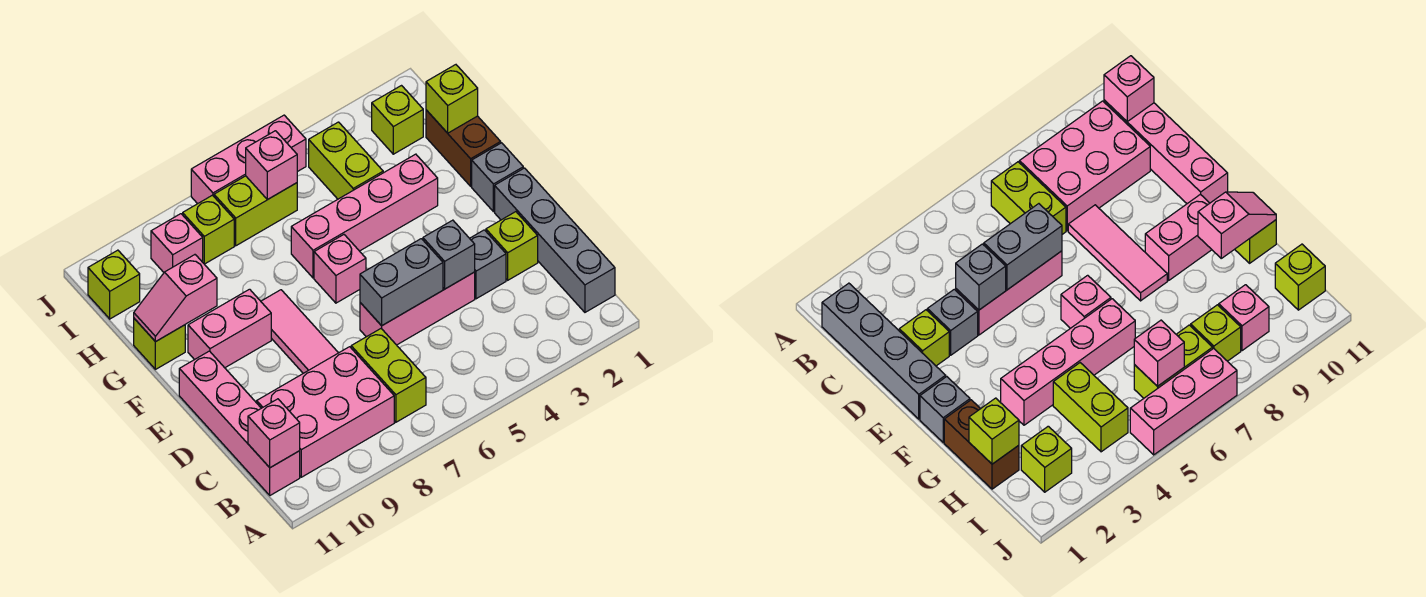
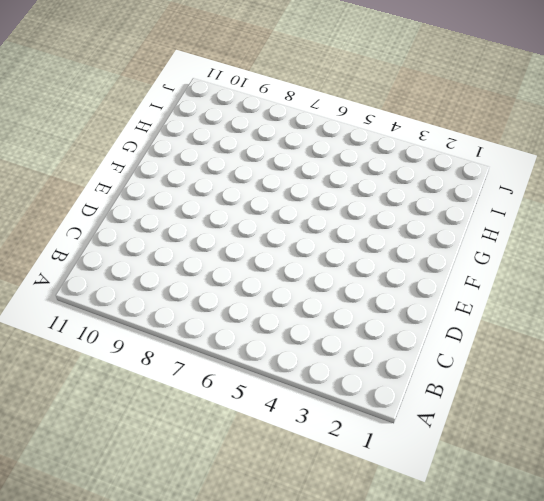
none -> grey brick B1:E1 level 1
none -> lime brick B7:C7 level 1
none -> pink brick B8:C10 level 1

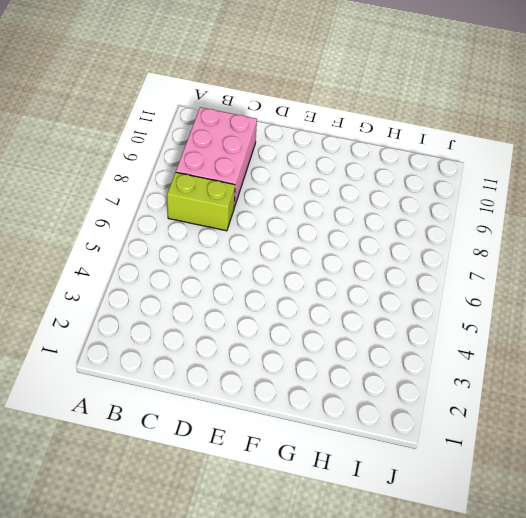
none -> grey brick B1:E1 level 1
none -> pink brick B11:E11 level 1
none -> lime brick D2 level 1

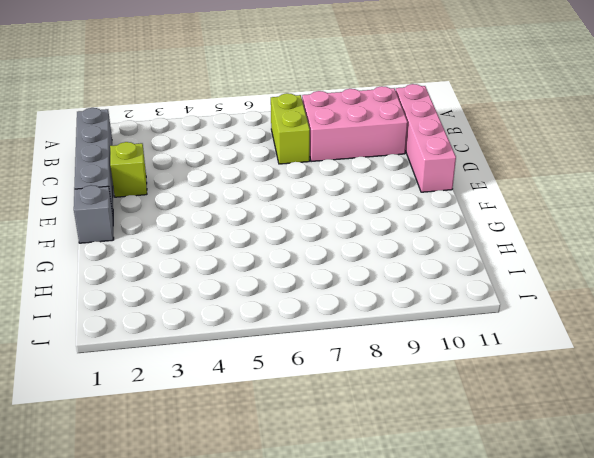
none -> grey brick D3 level 1
none -> pink brick D4:D6 level 1
none -> pink tile D8:F8 level 1

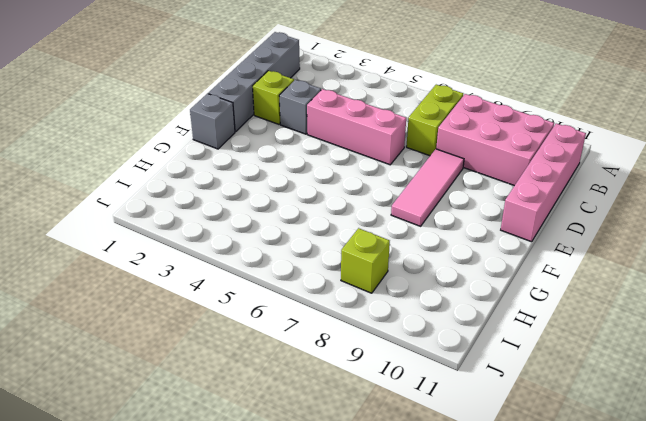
none -> pink brick F6 level 1
none -> pink brick F9:F10 level 1
none -> brown brick G1:H1 level 1

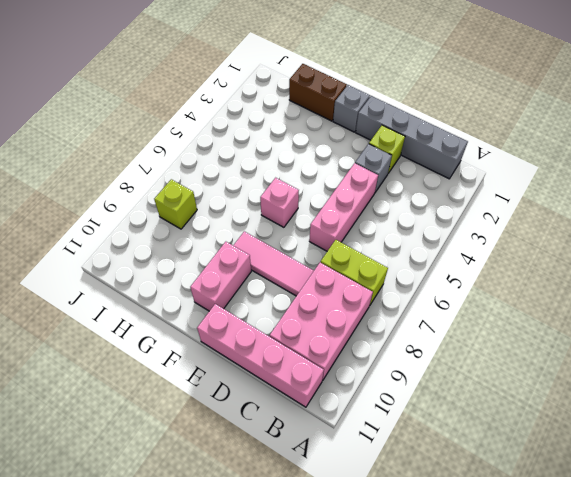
none -> pink brick G3:G6 level 1
none -> lime brick G11 level 1
none -> lime brick H4:I4 level 1

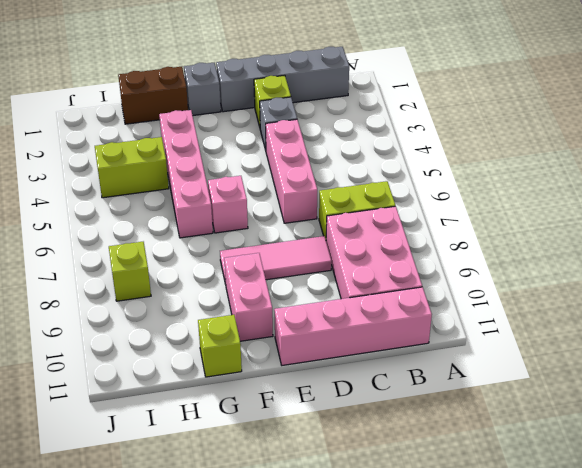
none -> lime brick I2 level 1
none -> lime brick I6:I7 level 1
none -> pink brick I9 level 1

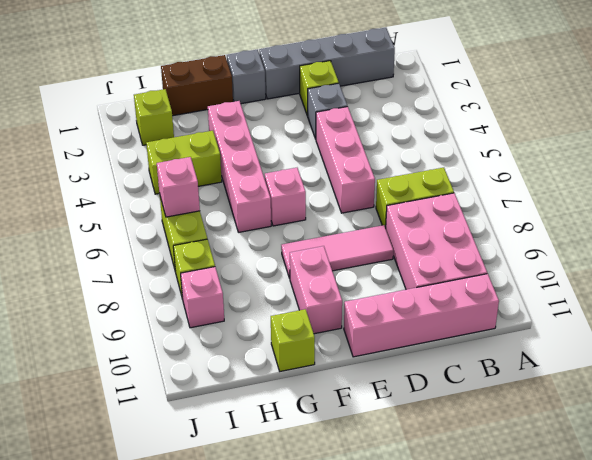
none -> lime brick I11 level 1
none -> pink brick J5:J7 level 1
none -> pink brick B11 level 2

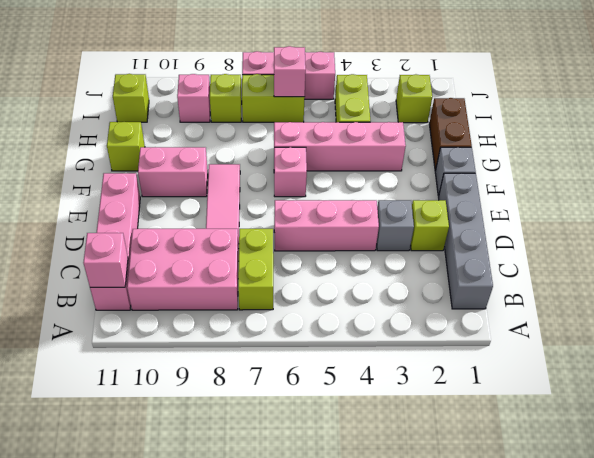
none -> grey brick D4 level 2
none -> grey brick D5:D6 level 2
none -> pink slope G10:G11 level 2 top 10

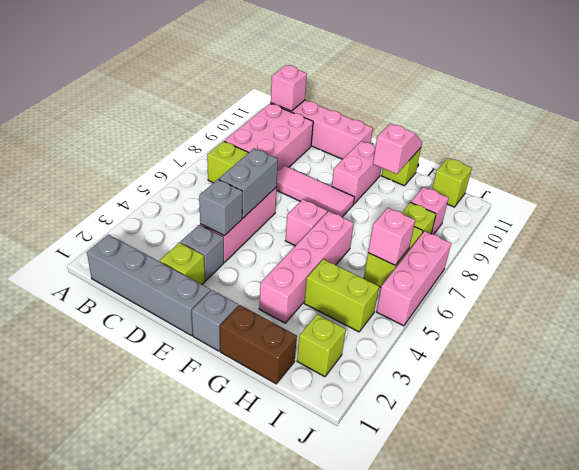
none -> lime brick H1 level 2

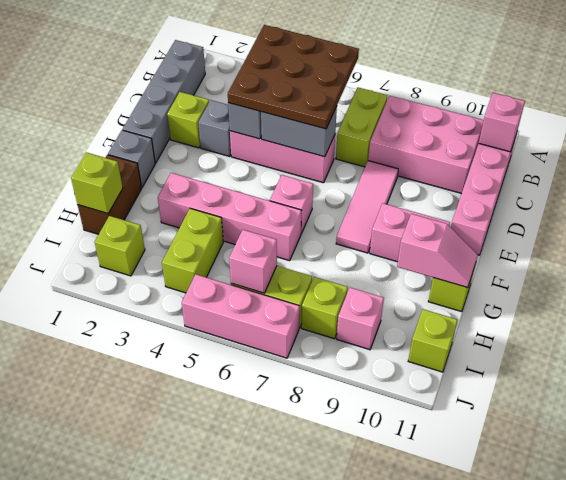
brown plate B4:D6 level 3 -> none

